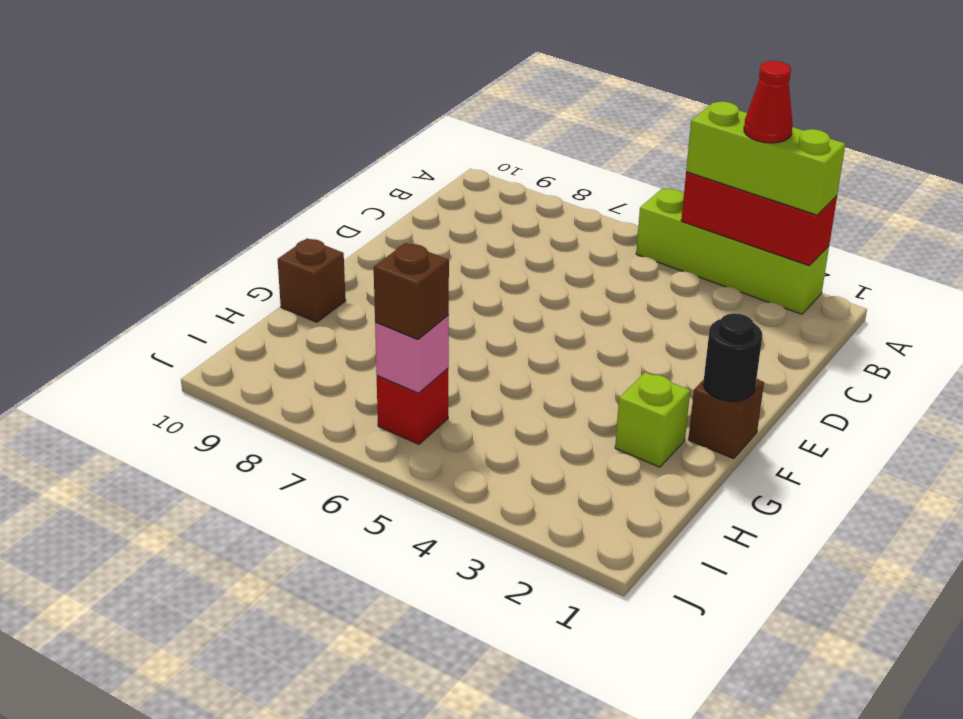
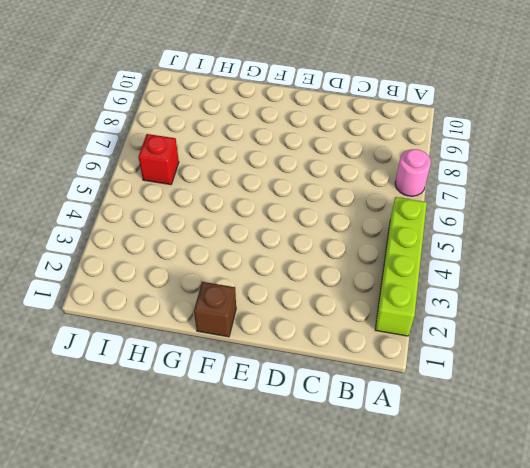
pink round brick A7 level 1 -> none
none -> lime brick G2 level 1
none -> brown brick G10 level 1

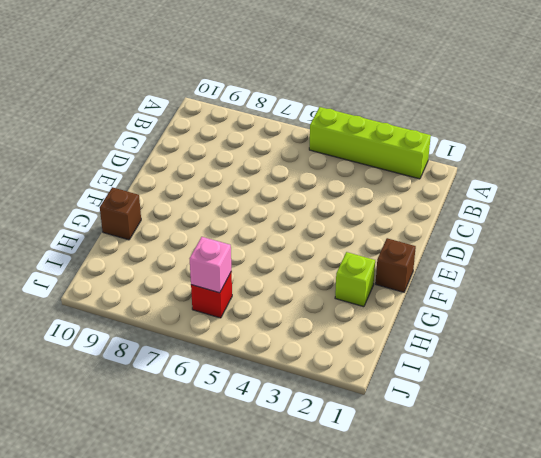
none -> red brick A2:A4 level 2
none -> black round brick F1 level 2

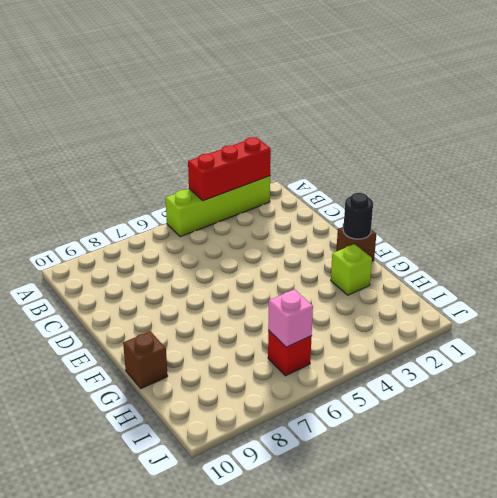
none -> lime brick A2:A4 level 3
none -> brown brick I6 level 3

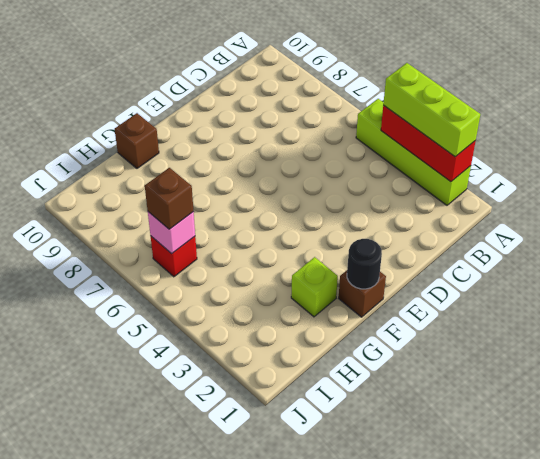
none -> red cone A3 level 4

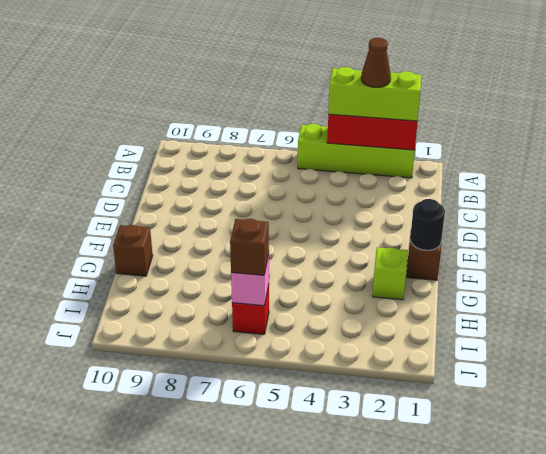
brown cone A3 level 4 -> red cone A3 level 4

